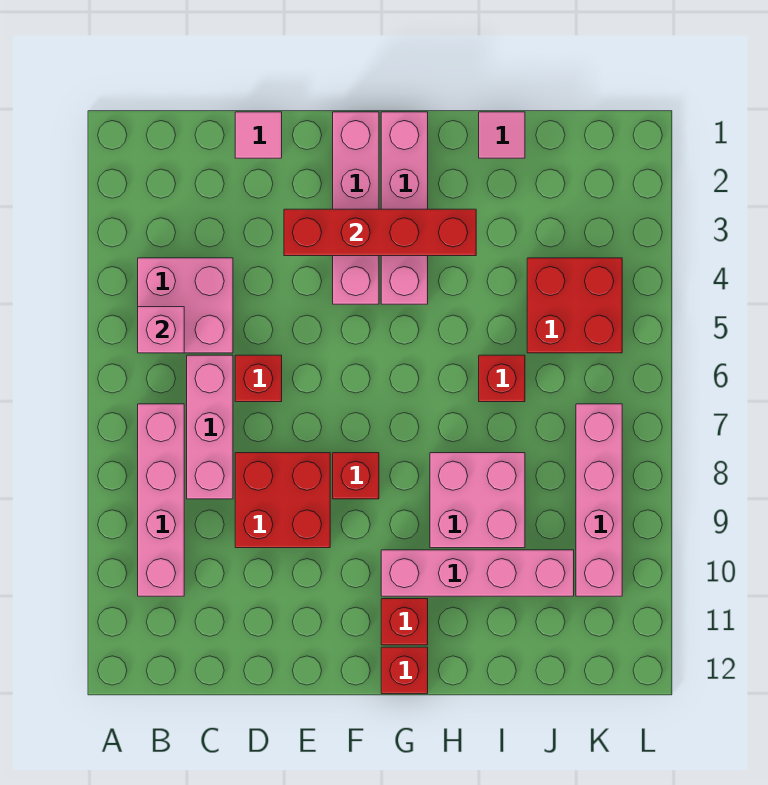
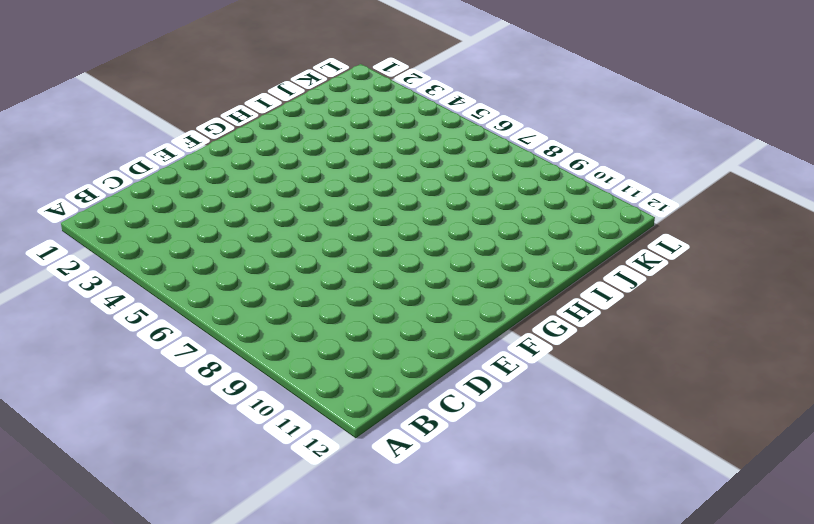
none -> pink brick B4:C5 level 1
none -> pink brick B7:B10 level 1
none -> pink brick C6:C8 level 1

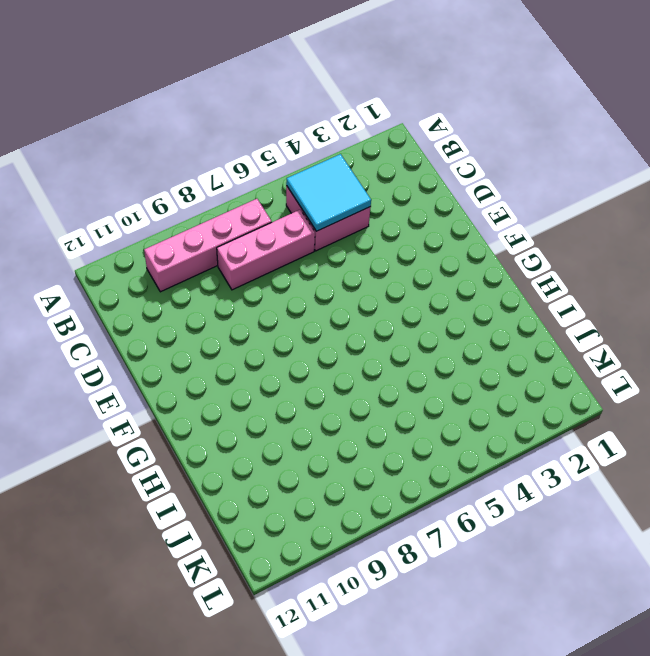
cyan tile B4:C5 level 2 -> pink brick B5 level 2
none -> pink tile D1 level 1
none -> red brick D6 level 1
none -> red brick D8:E9 level 1

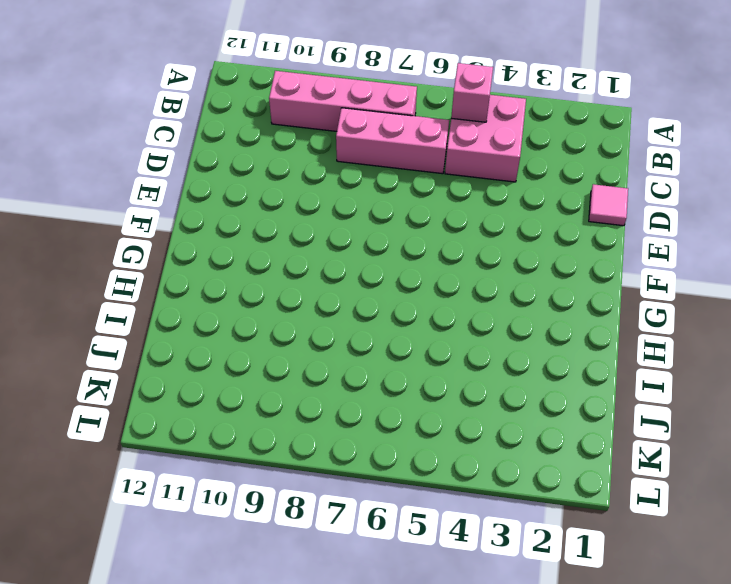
none -> red brick D6 level 1
none -> red brick D8:E9 level 1
none -> pink brick F1:F4 level 1

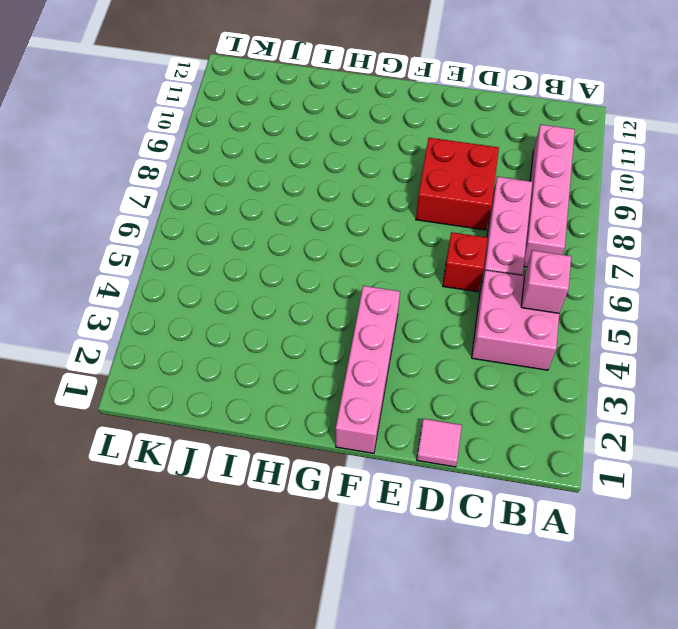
none -> red brick F8 level 1
none -> pink brick G1:G4 level 1
none -> pink brick G10:J10 level 1

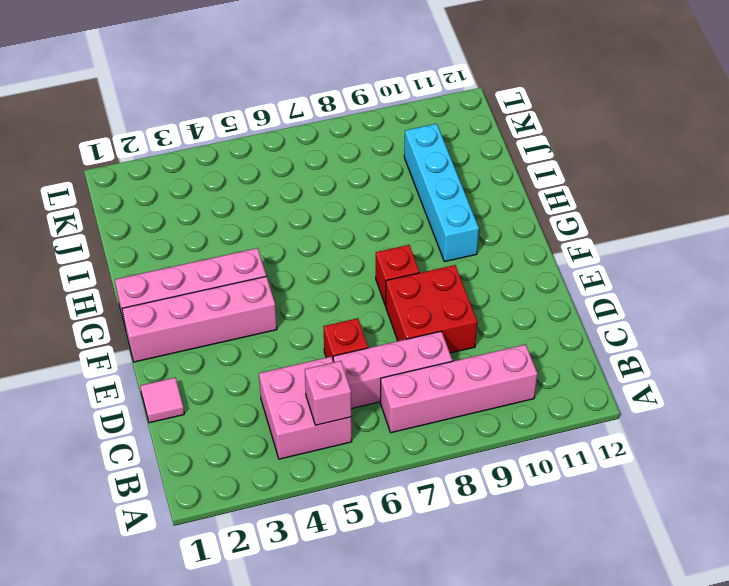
cyan brick G10:J10 level 1 -> pink brick G10:J10 level 1
none -> red brick G11 level 1
none -> red brick G12 level 1
none -> pink brick H8:I9 level 1

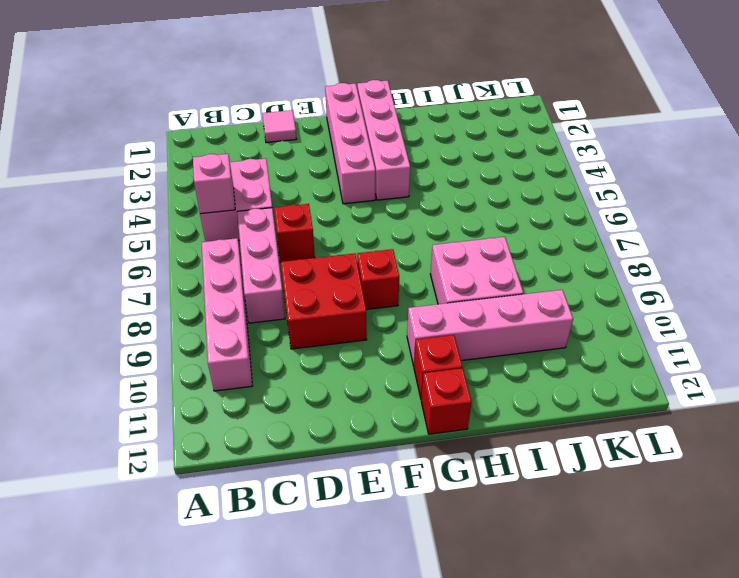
none -> pink tile I1 level 1
none -> red brick I6 level 1
none -> red brick J4:K5 level 1

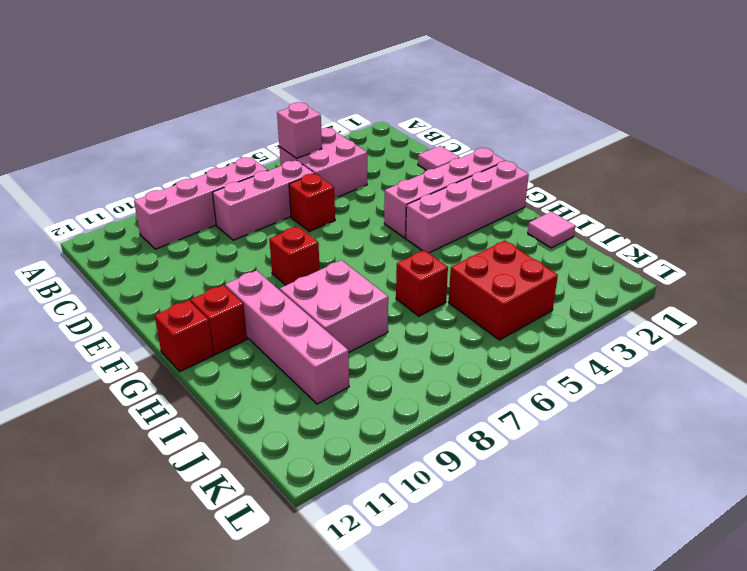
none -> red brick D8:E9 level 1
none -> pink brick K7:K10 level 1
none -> red brick E3:H3 level 2

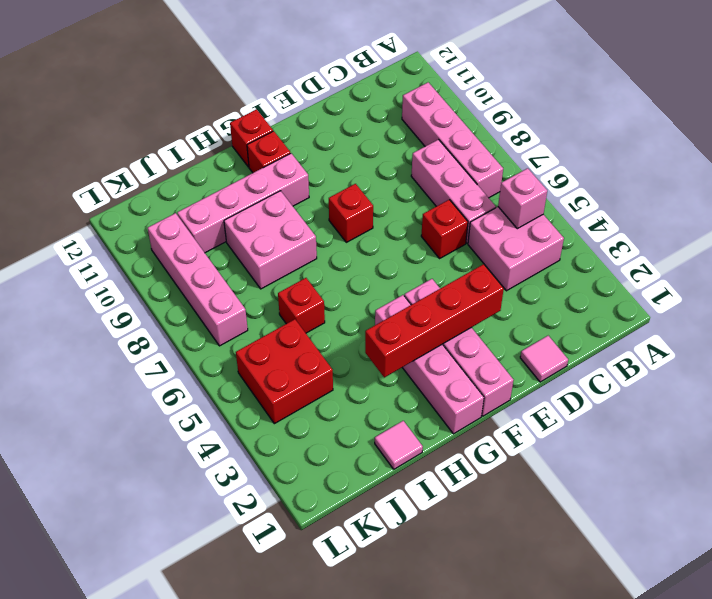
none -> red brick D8:E9 level 1

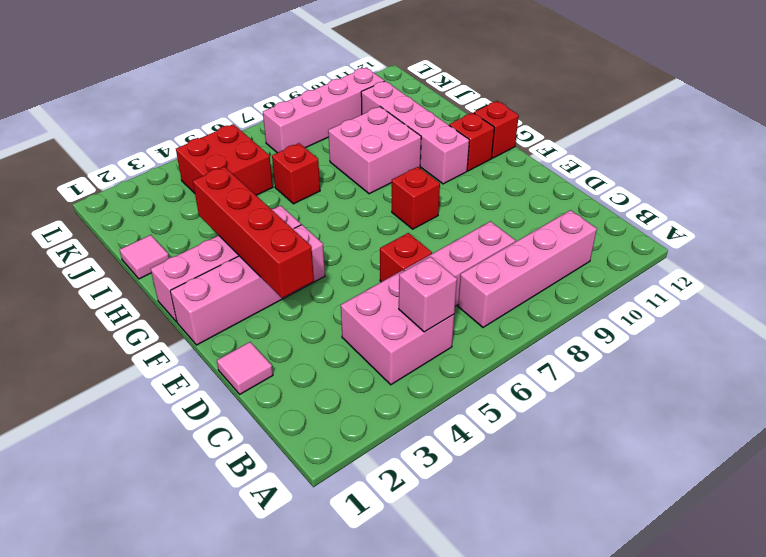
none -> red brick D8:E9 level 1

